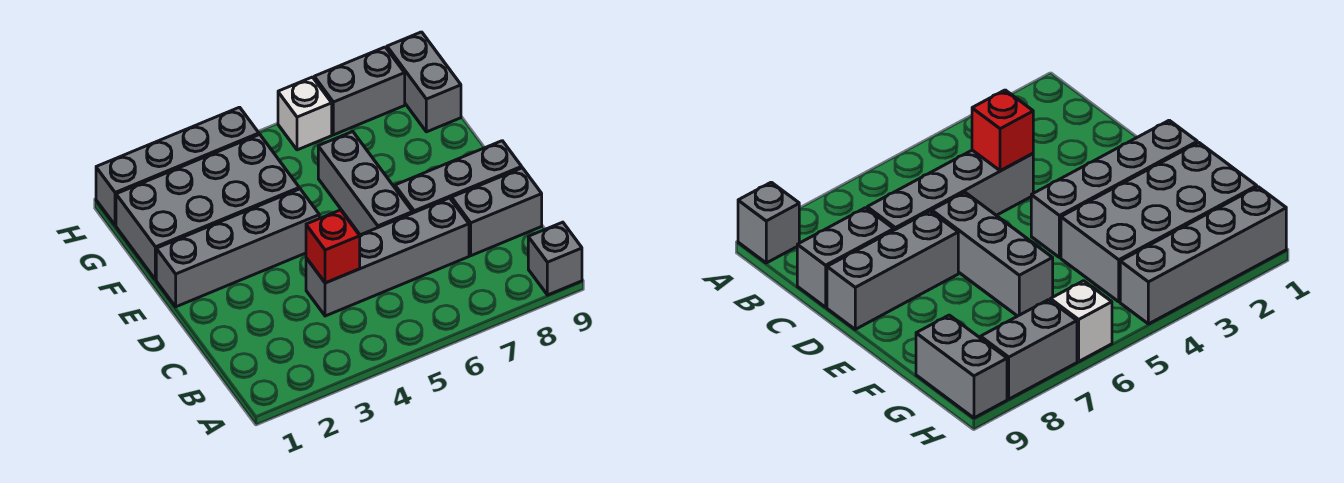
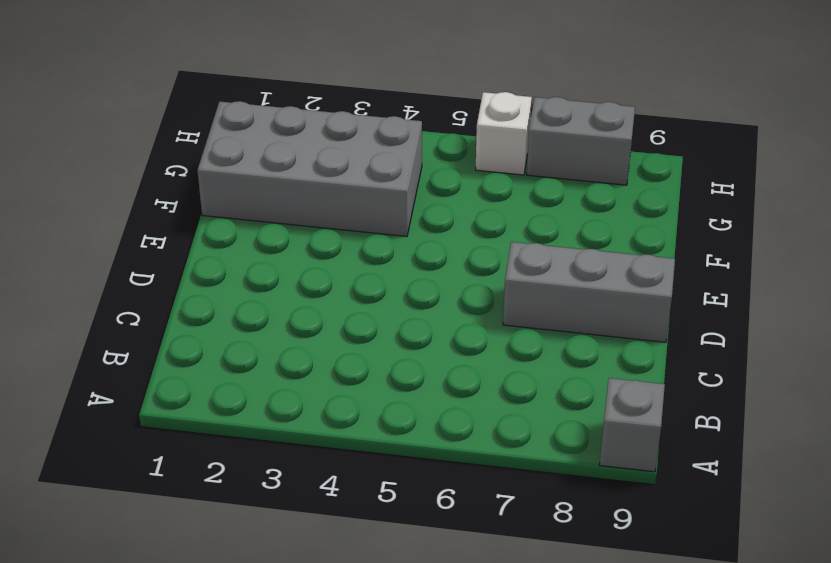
none -> grey brick C4:C7 level 1
none -> grey brick C8:C9 level 1
none -> grey brick D6:F6 level 1

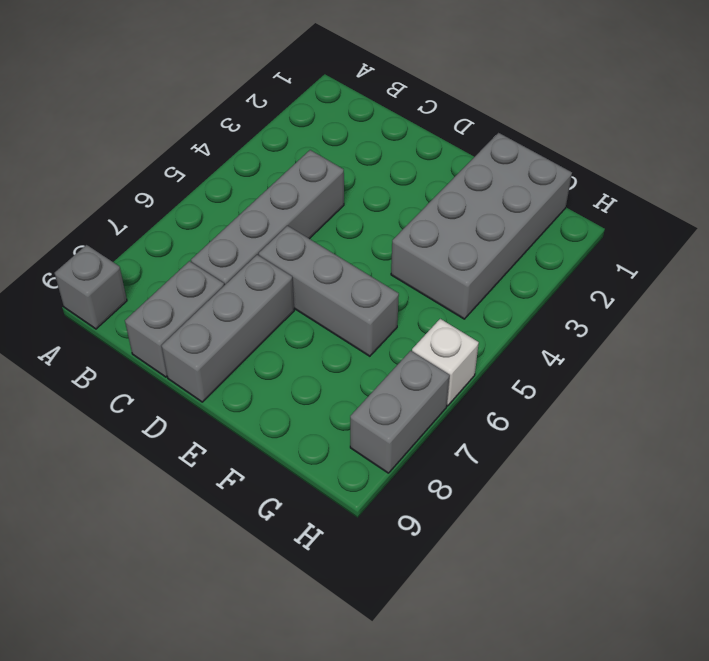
none -> grey brick E1:E4 level 1
none -> grey brick G9:H9 level 1
none -> grey brick H1:H4 level 1

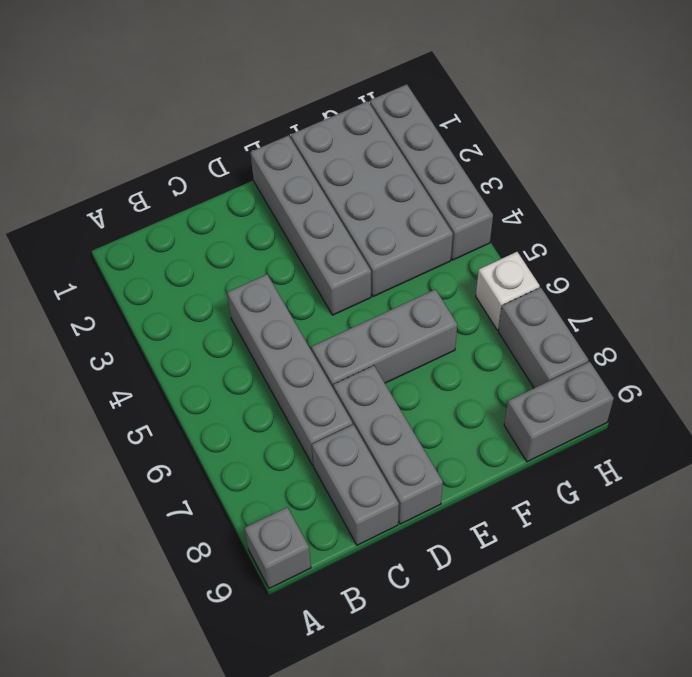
none -> red brick C4 level 2

